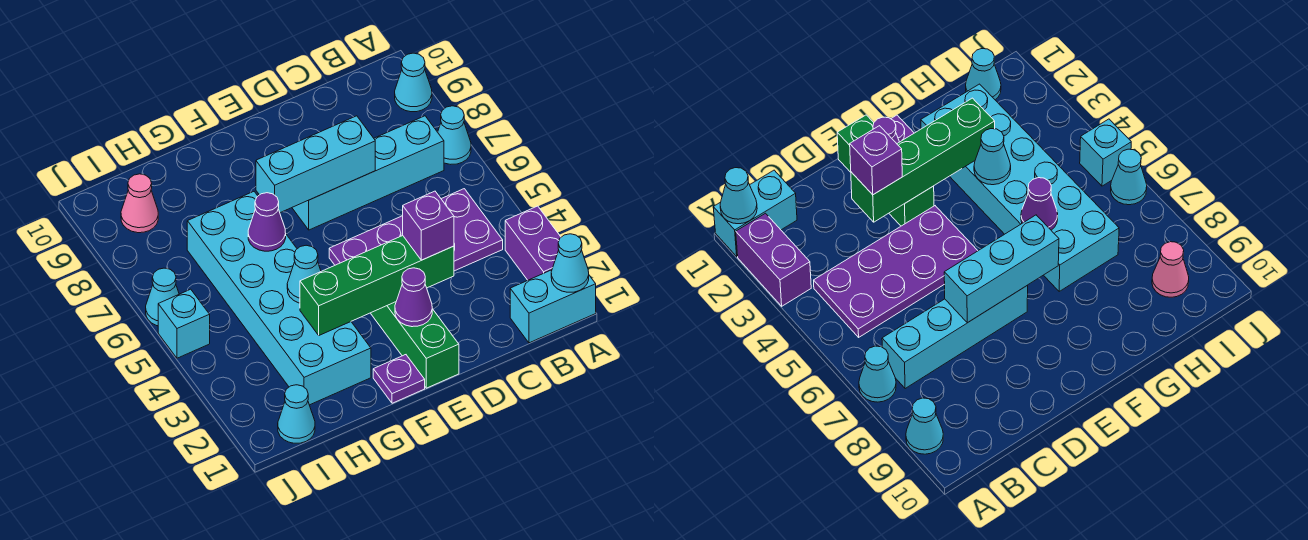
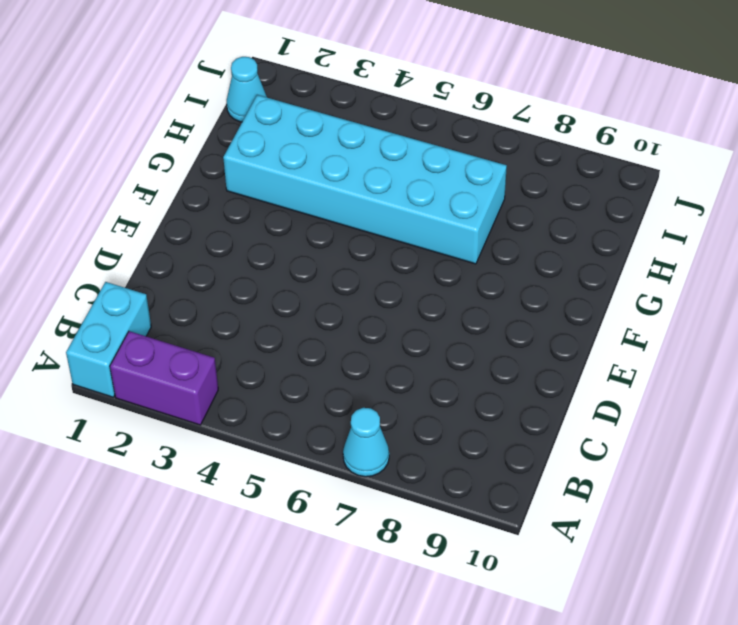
none -> cyan cone A9 level 1
none -> purple plate B4:E5 level 1
none -> cyan brick B7:E7 level 1

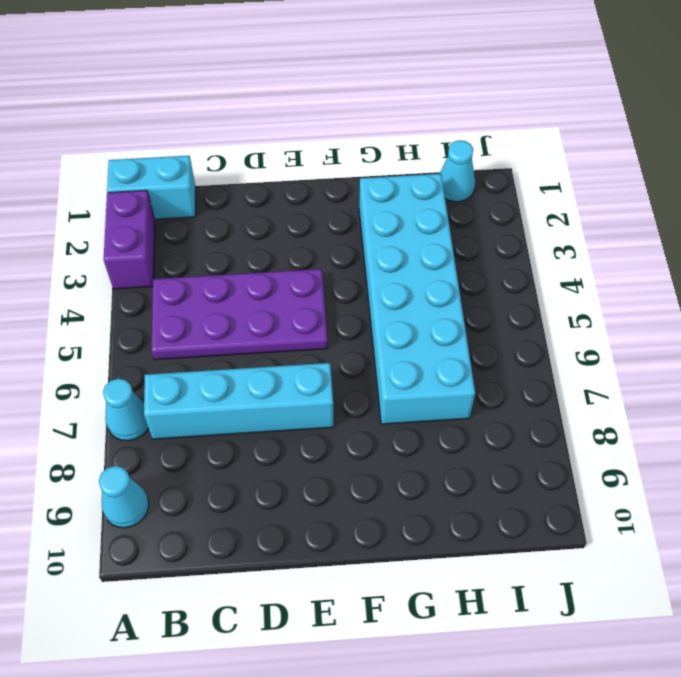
none -> green brick E1:E3 level 1
none -> purple plate F1 level 1
none -> pink cone I9 level 1

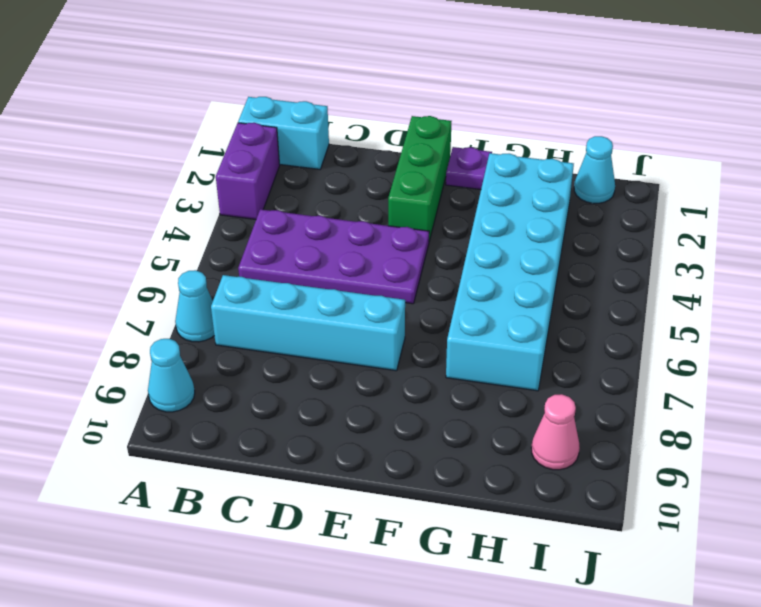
none -> cyan brick J5 level 1
none -> cyan cone J6 level 1
none -> cyan cone A1 level 2

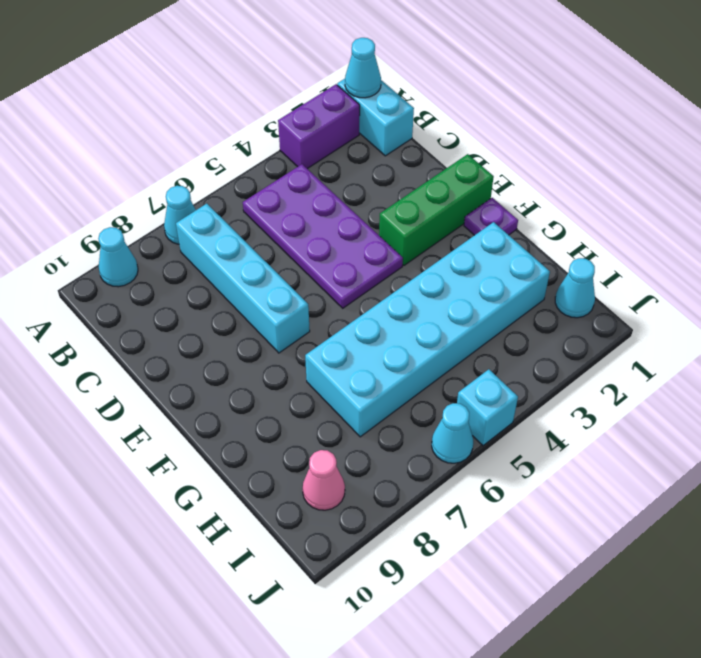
none -> green brick D3:G3 level 2
none -> cyan brick D7:F7 level 2
none -> purple cone E2 level 2

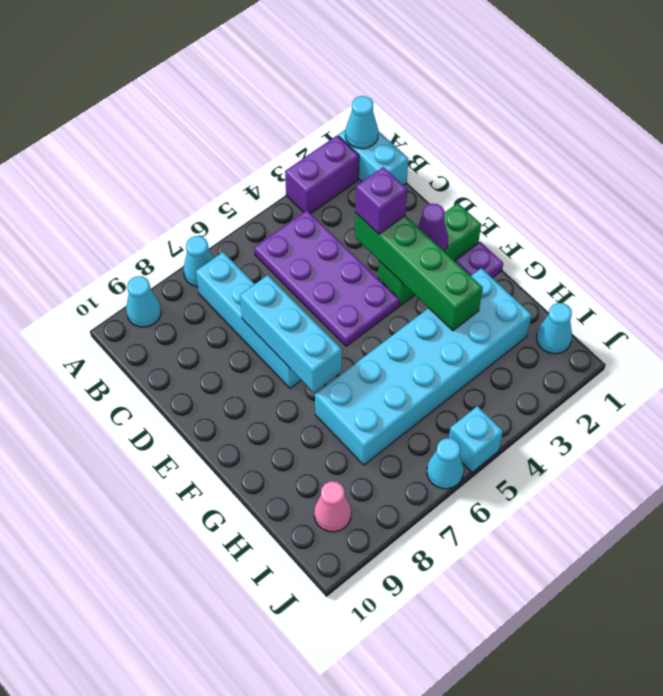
none -> cyan cone G4 level 2
none -> purple cone G6 level 2

